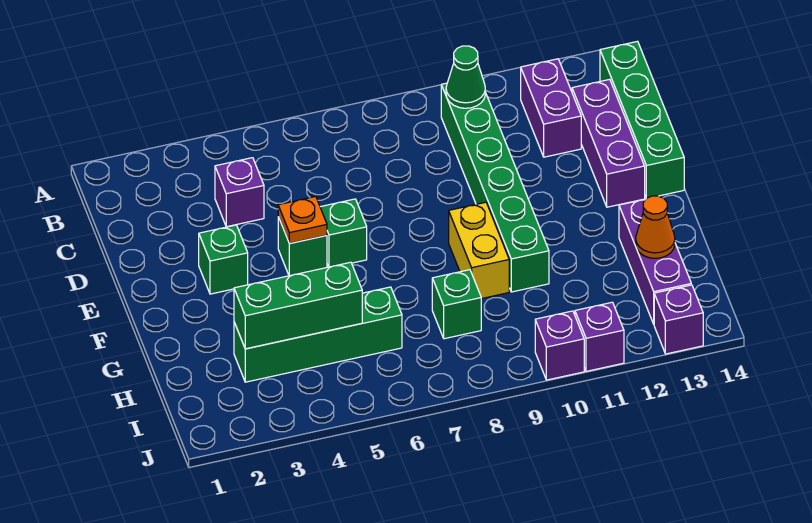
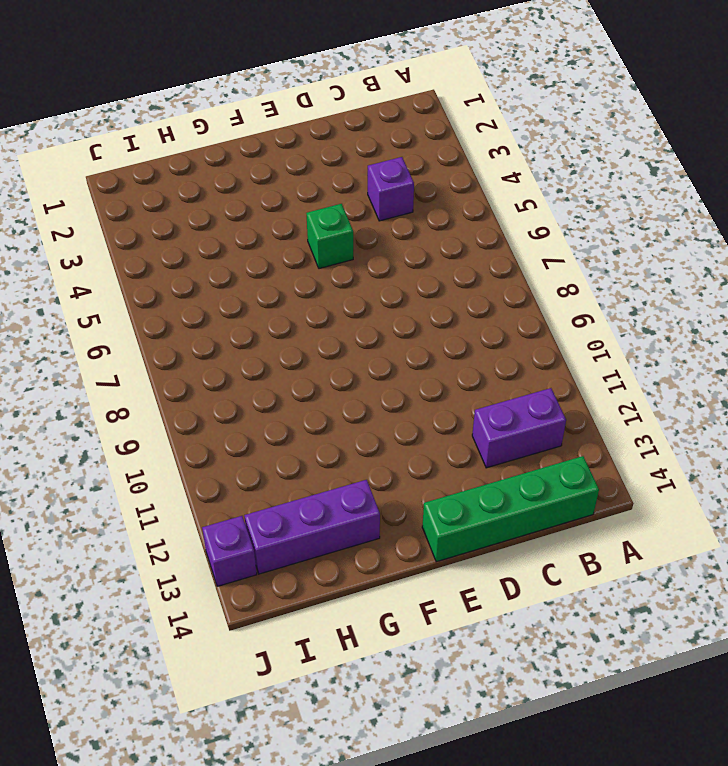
none -> green brick B10:G10 level 1
none -> purple brick C13:E13 level 1
none -> green brick E3 level 1

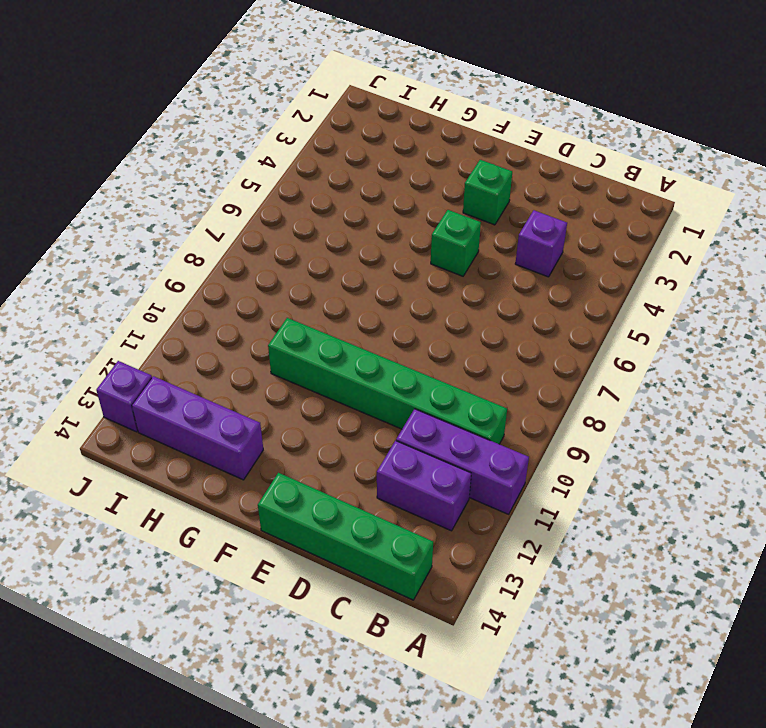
purple brick A11:C11 level 1 -> purple brick C13:E13 level 1
none -> green brick E6 level 1
none -> yellow brick F9:G9 level 1
none -> green brick H3:H6 level 1

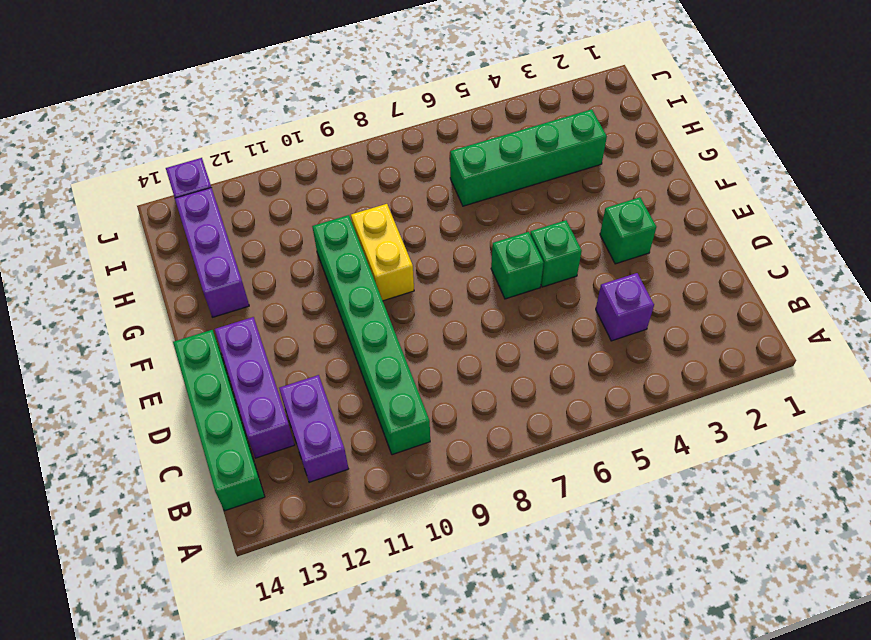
none -> green brick H8 level 1
none -> purple brick J10 level 1
none -> purple brick J11 level 1

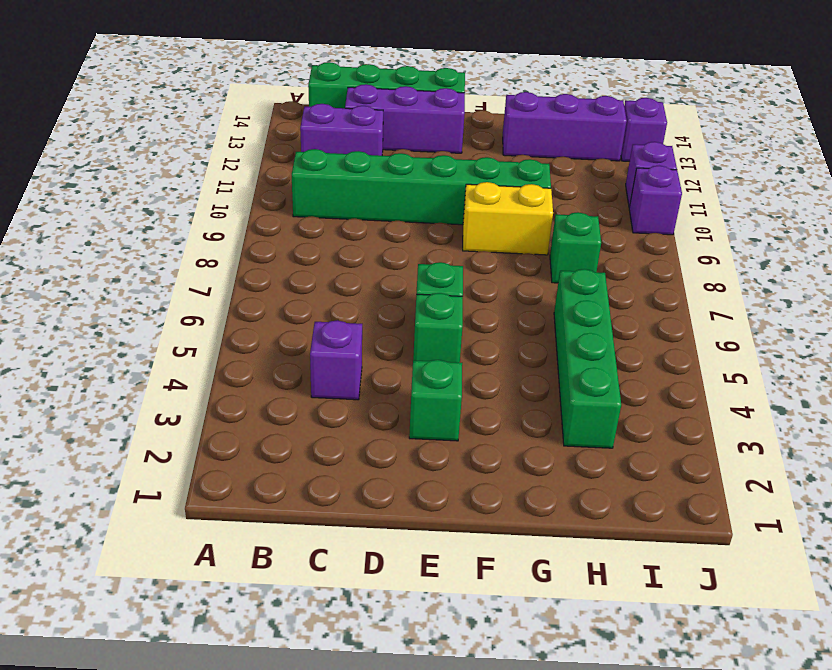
none -> green cone B10 level 2
none -> orange plate E5 level 2
none -> green brick H3:H5 level 2

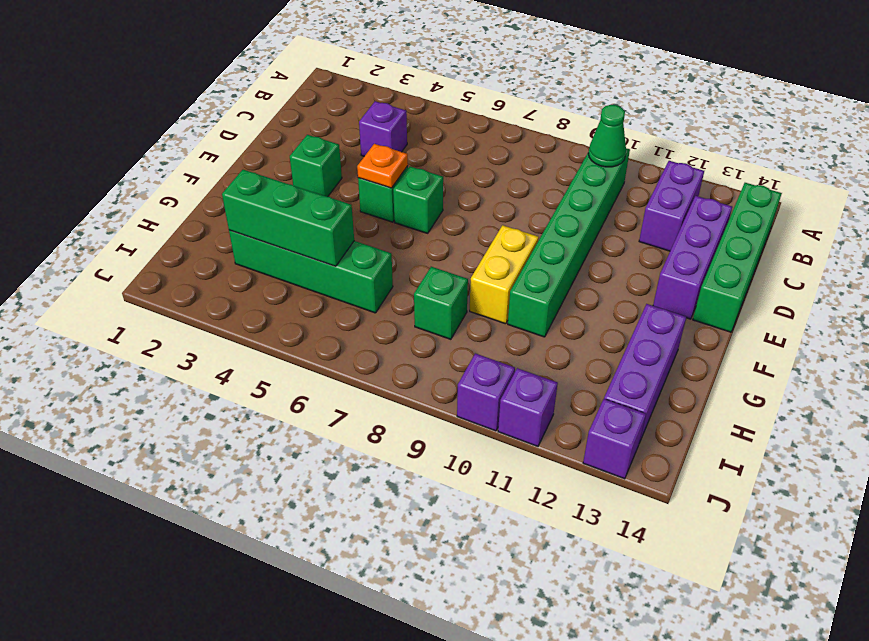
none -> orange cone H13 level 2

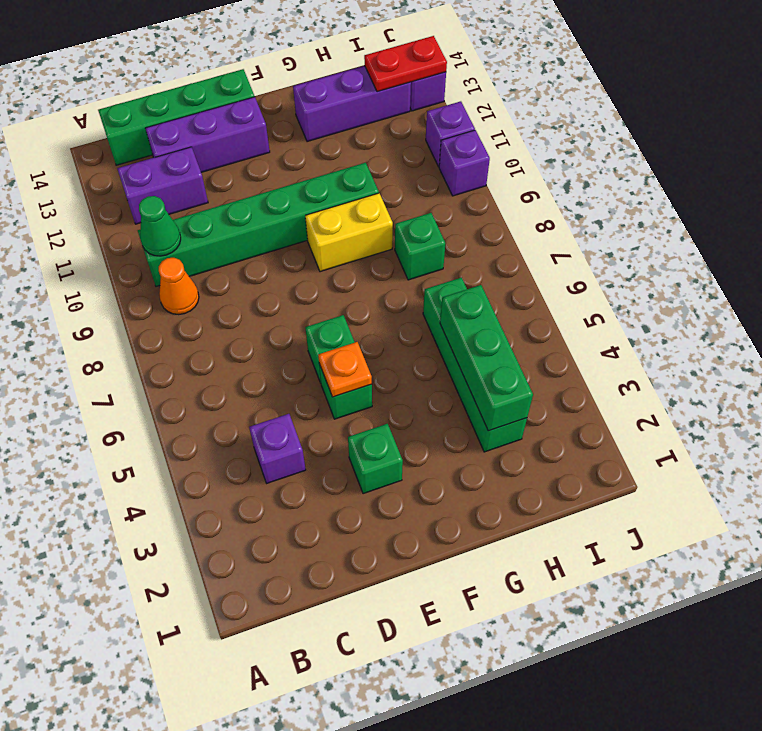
orange cone B9 level 1 -> orange cone H13 level 2
red plate I13:J13 level 2 -> none

